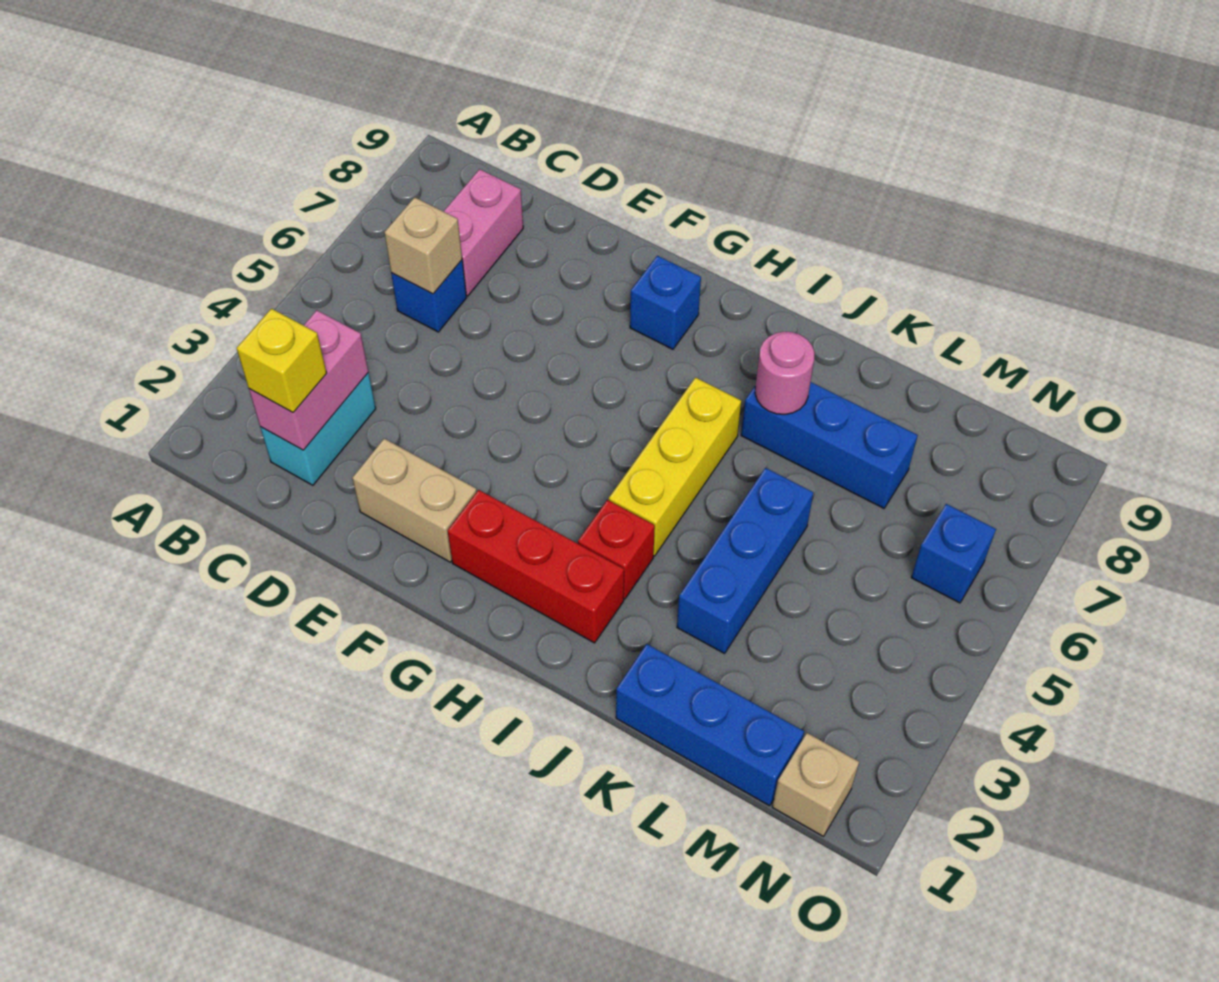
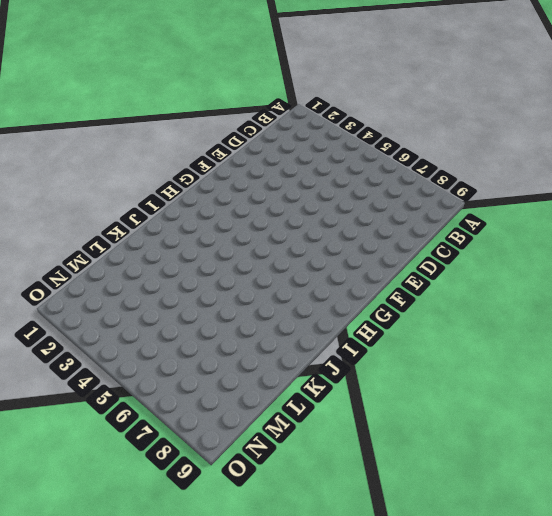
none -> cyan brick C2:C3 level 1
none -> blue brick C6 level 1
none -> pink brick C7:C8 level 1

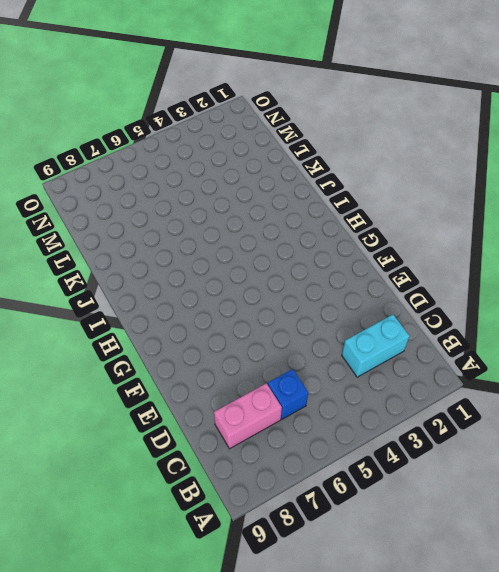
none -> tan brick E2:F2 level 1
none -> red brick G2:I2 level 1
none -> blue brick G8 level 1

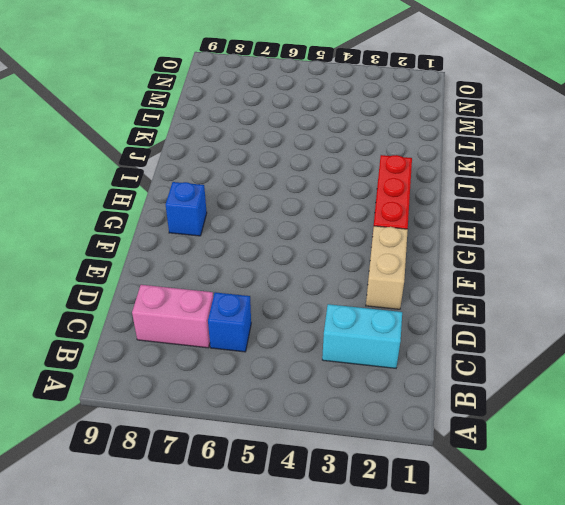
none -> red brick I3 level 1
none -> yellow brick I4:I6 level 1
none -> blue brick J7:L7 level 1

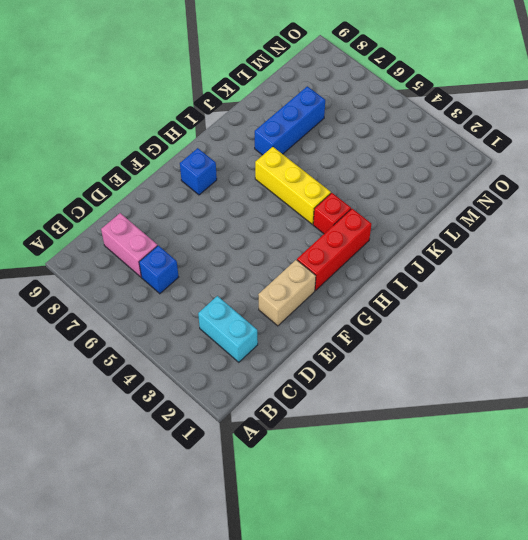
none -> blue brick K1:M1 level 1
none -> blue brick K3:K5 level 1
none -> tan brick N1 level 1

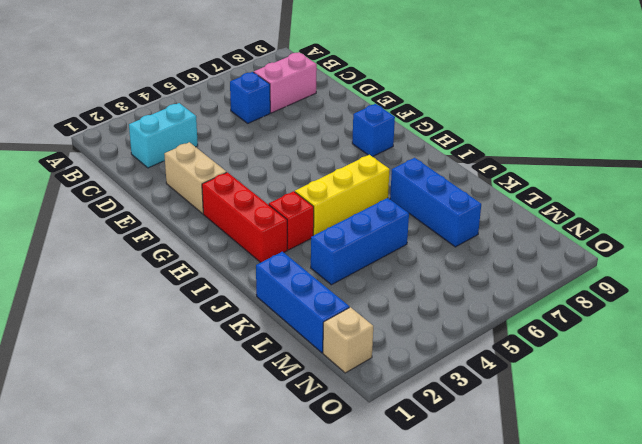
none -> blue brick N6 level 1
none -> pink brick C2:C3 level 2
none -> tan brick C6 level 2

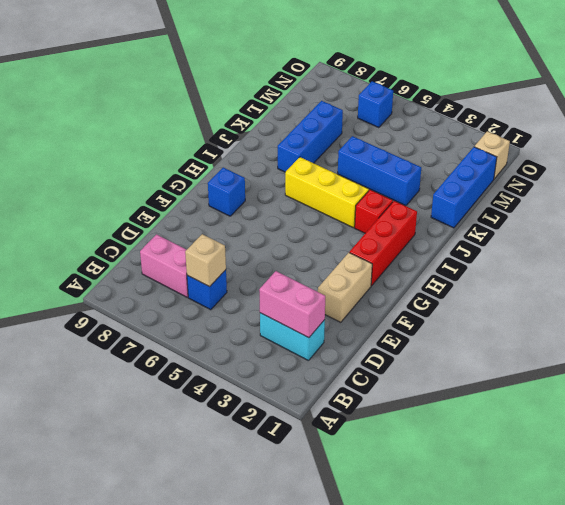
none -> pink round brick J7 level 2
none -> yellow brick C2 level 3

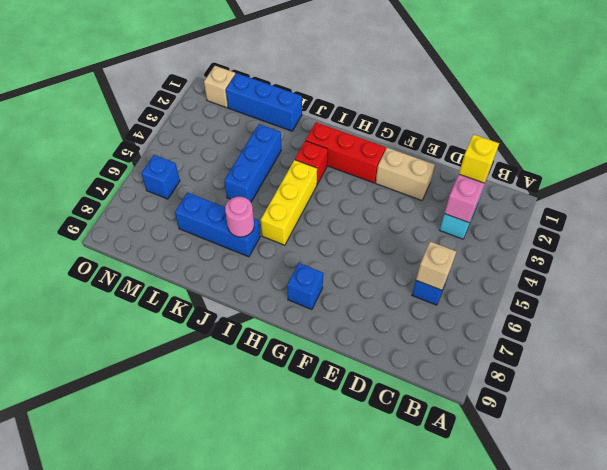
none -> pink brick C7:C8 level 1

